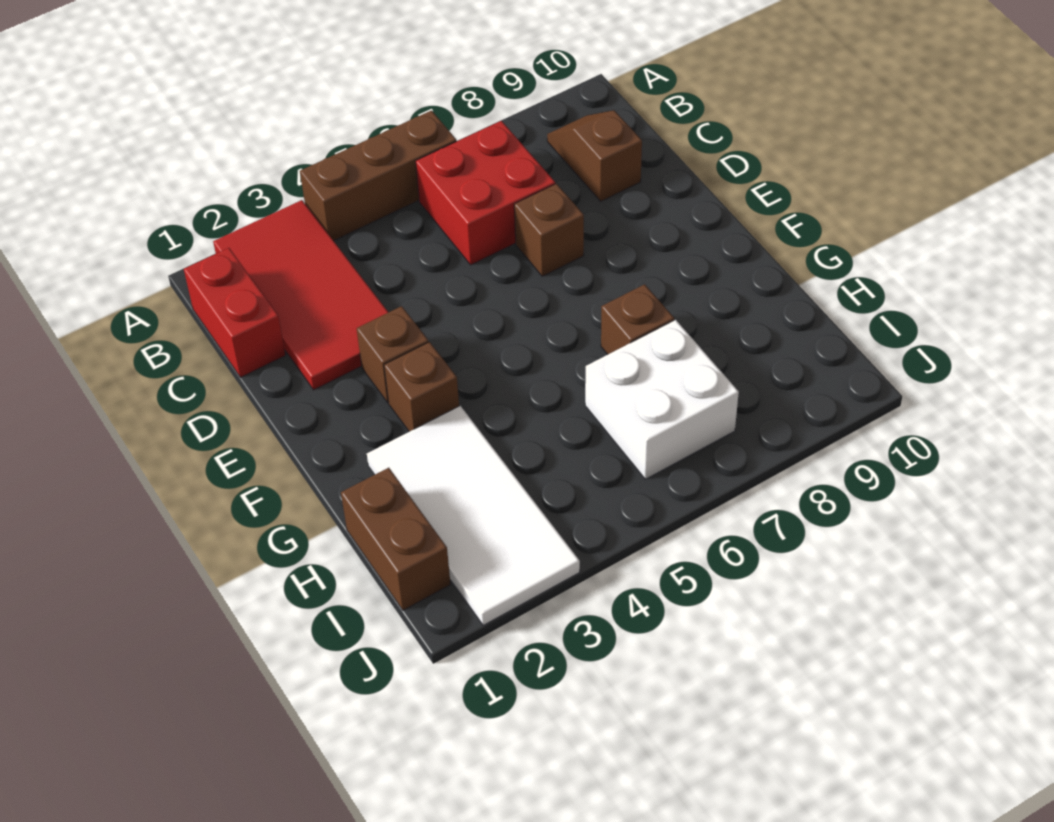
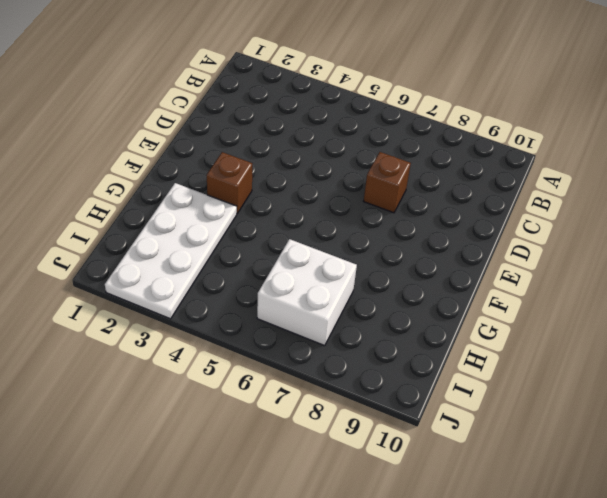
white plate G2:J3 level 1 -> white tile G2:J3 level 1
none -> red tile A2:D3 level 1
none -> brown brick A4:A6 level 1
none -> red brick B1:C1 level 1

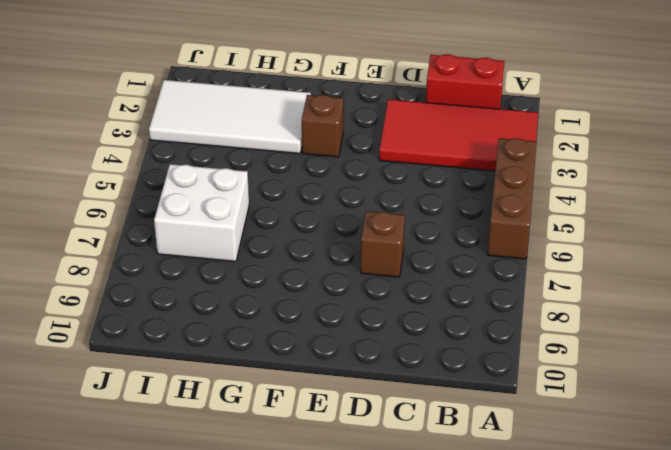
none -> red brick B6:C7 level 1
none -> brown slope B9:C9 level 1 top C
none -> brown brick E3 level 1

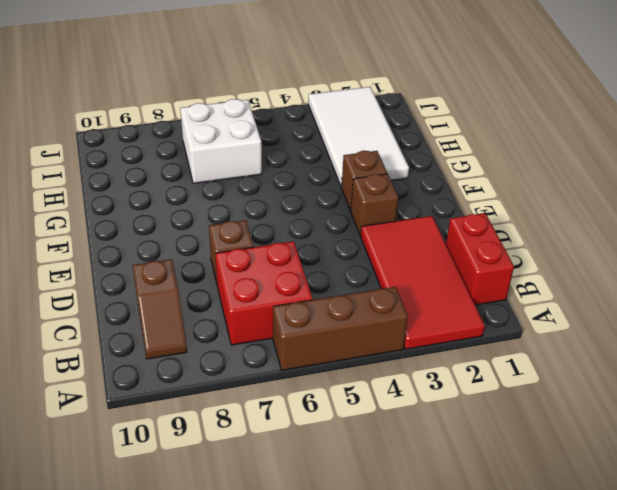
none -> brown brick G7 level 1
none -> brown brick H1:I1 level 1

